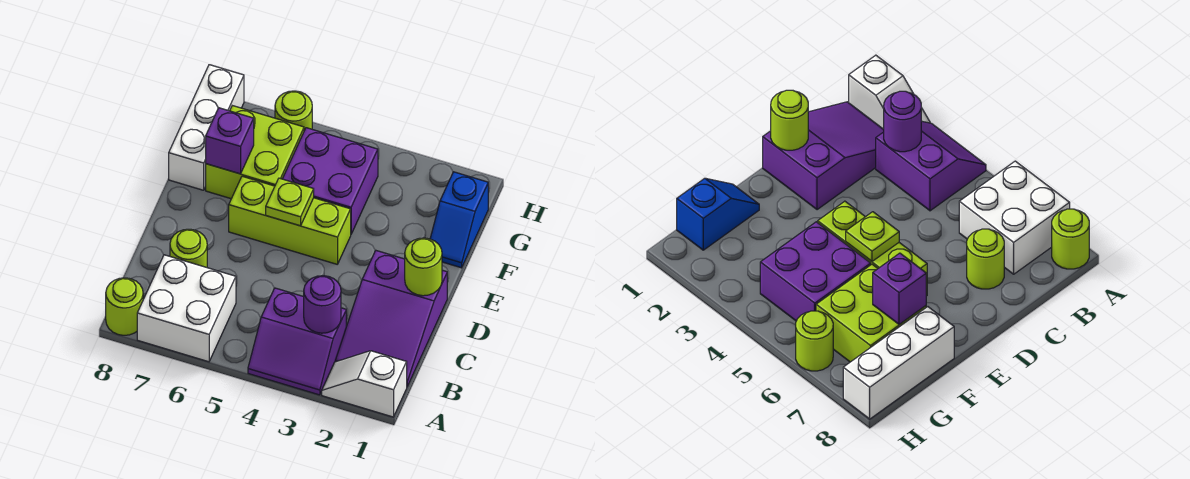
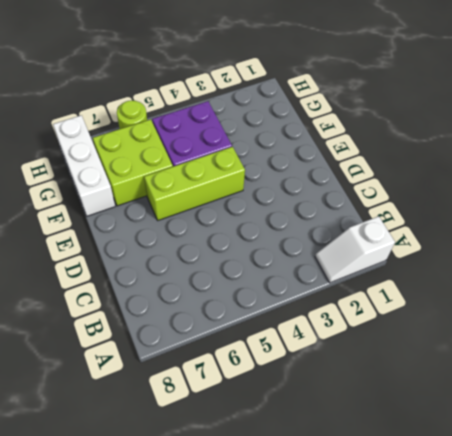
none -> purple slope A3:B4 level 1 top B
none -> white brick A6:B7 level 1
none -> lime round brick A8 level 1

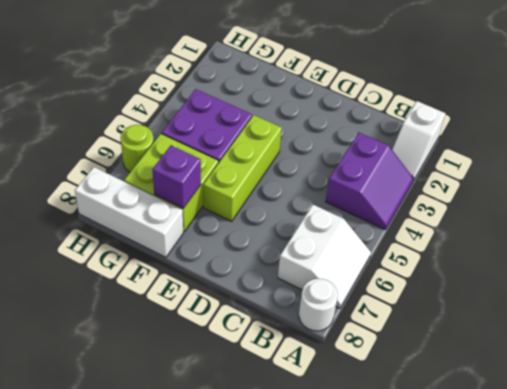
white slope A6:B7 level 1 top B -> white brick A6:B7 level 1
white round brick A8 level 1 -> lime round brick A8 level 1
none -> purple slope B1:D2 level 1 top D
none -> lime round brick C7 level 1
none -> blue slope F1:G1 level 1 top G

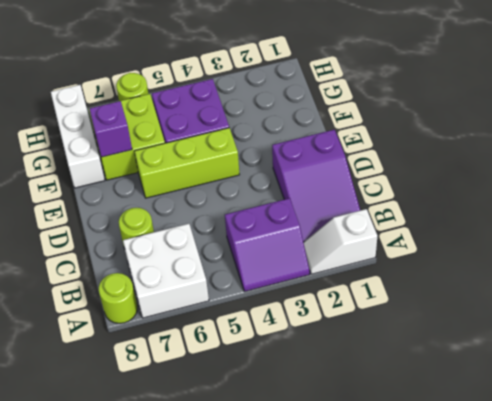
none -> blue slope F1:G1 level 1 top G
none -> purple round brick B3 level 2
none -> lime round brick D1 level 2

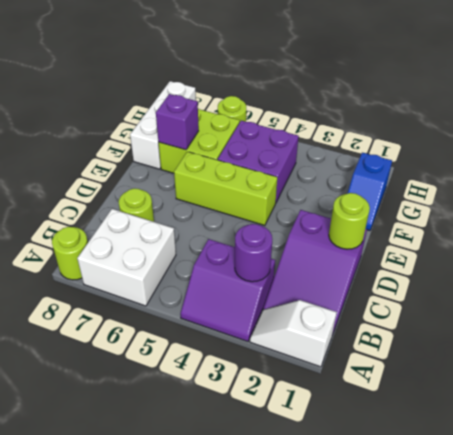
none -> lime plate E5 level 2

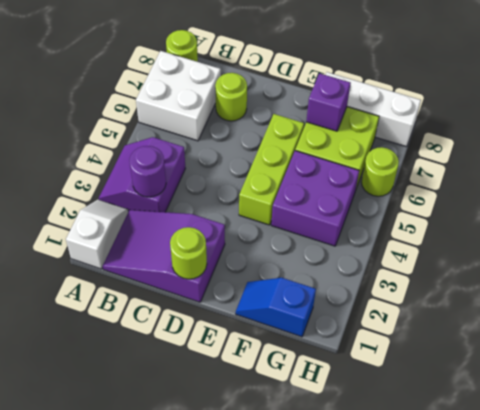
none -> lime plate E5 level 2

